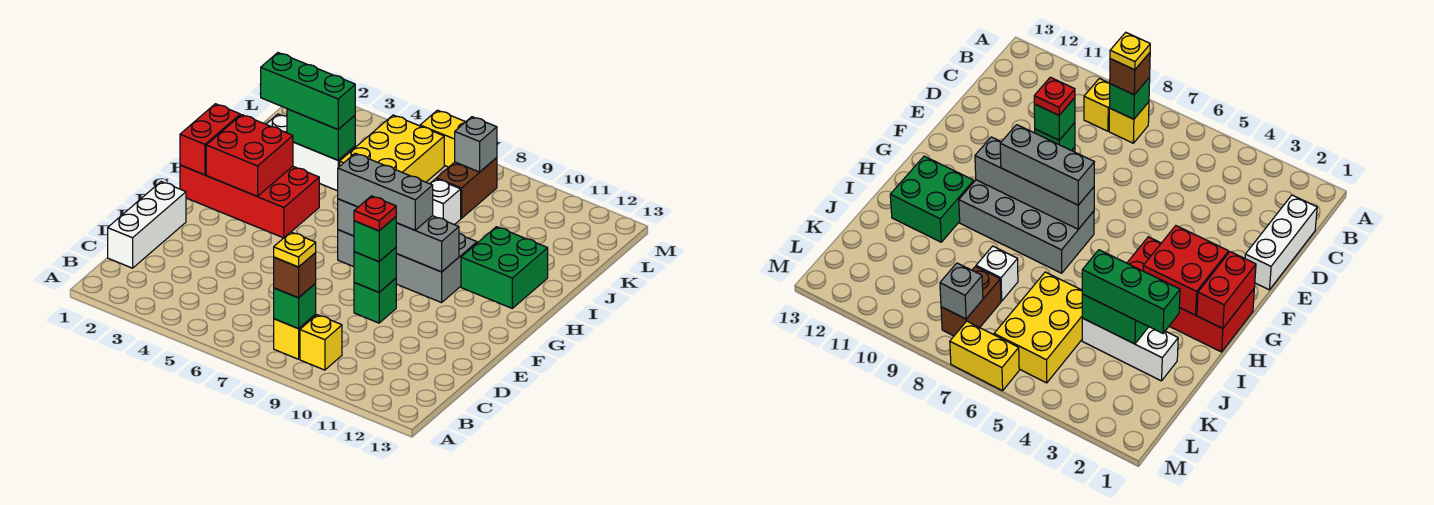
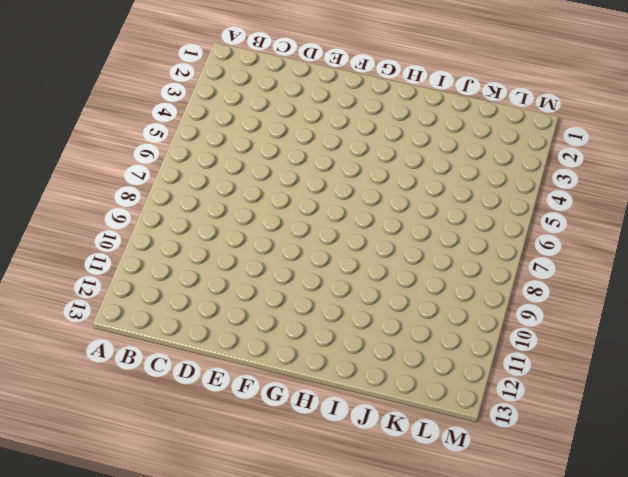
none -> yellow brick B8 level 1
none -> yellow brick B9 level 1
none -> white brick C1:E1 level 1

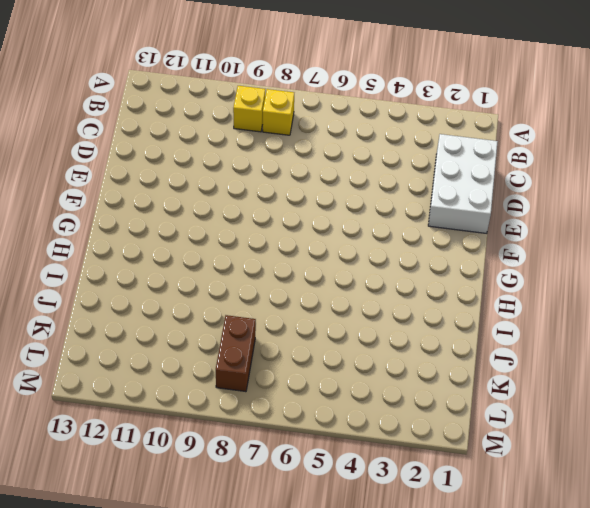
white brick C1:E2 level 1 -> white brick C1:E1 level 1
none -> green brick E9 level 1
none -> red brick G1:H4 level 1
none -> grey brick G7:H10 level 1

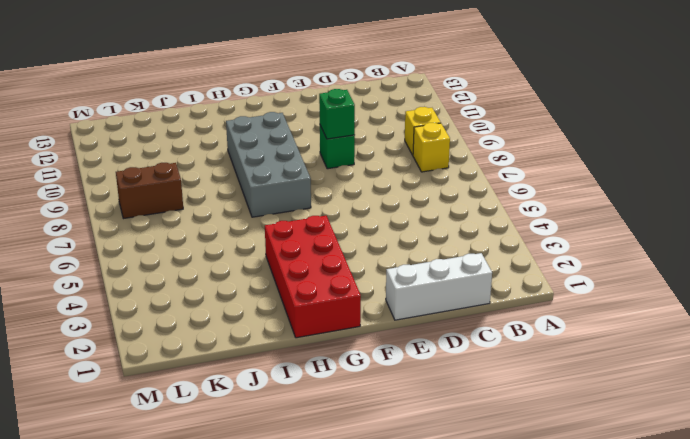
none -> green brick H11:I12 level 1
none -> white brick J2:J4 level 1
none -> yellow brick J5:L6 level 1

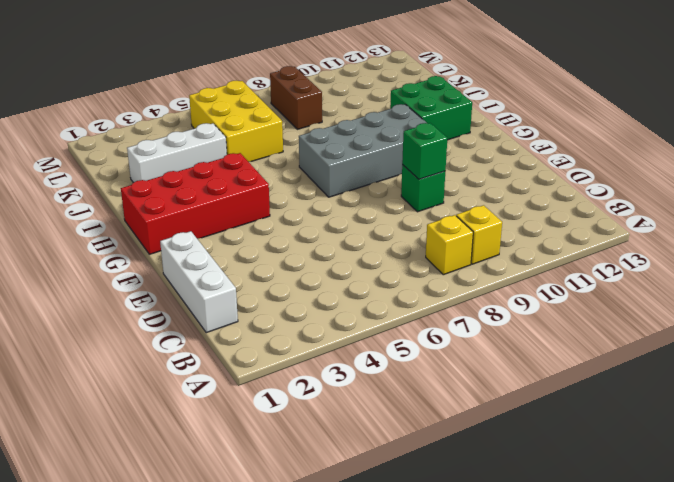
none -> white brick J8 level 1
none -> yellow brick M6:M7 level 1
none -> green brick B8 level 2

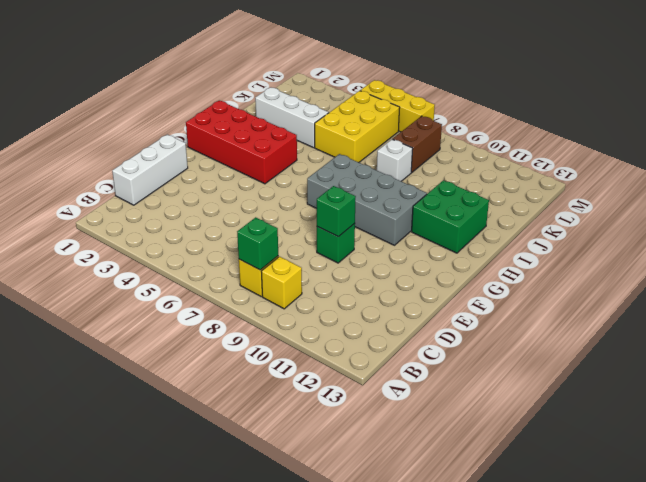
yellow brick M5:M7 level 1 -> yellow brick M6:M7 level 1
none -> red brick G1:H1 level 2
none -> red brick G2:H3 level 2
none -> grey brick G7:G10 level 2

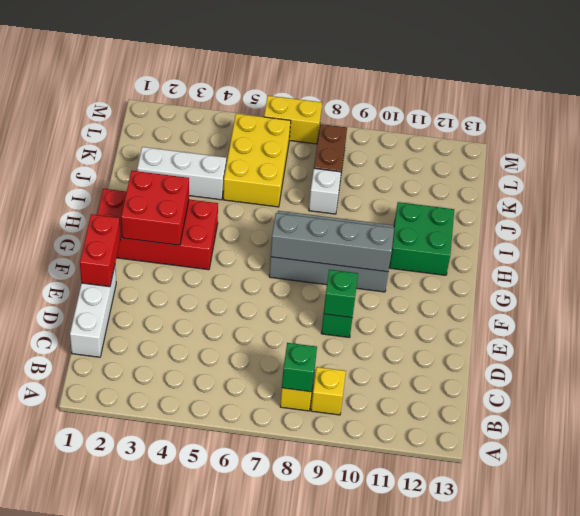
red brick E1:F1 level 2 -> red brick G1:H1 level 2
none -> green brick J3:J4 level 2
none -> grey brick L8 level 2
none -> brown brick B8 level 3

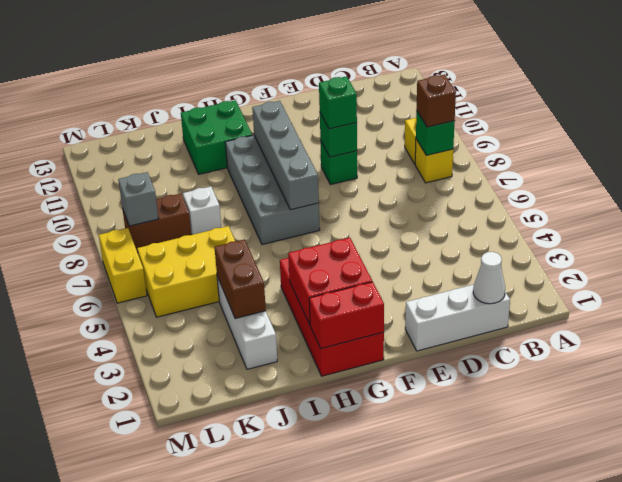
white cone C1 level 2 -> none
brown brick J3:J4 level 2 -> green brick J3:J4 level 2
none -> grey brick G7:G9 level 3
none -> green brick J2:J4 level 3
none -> yellow plate B8 level 4

